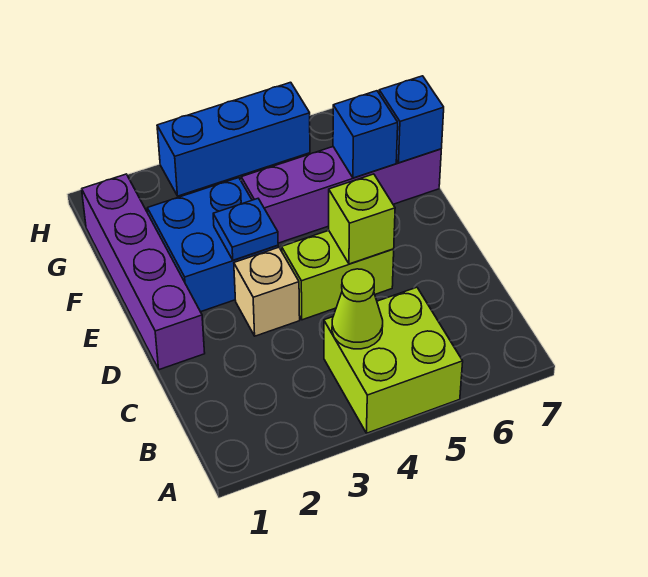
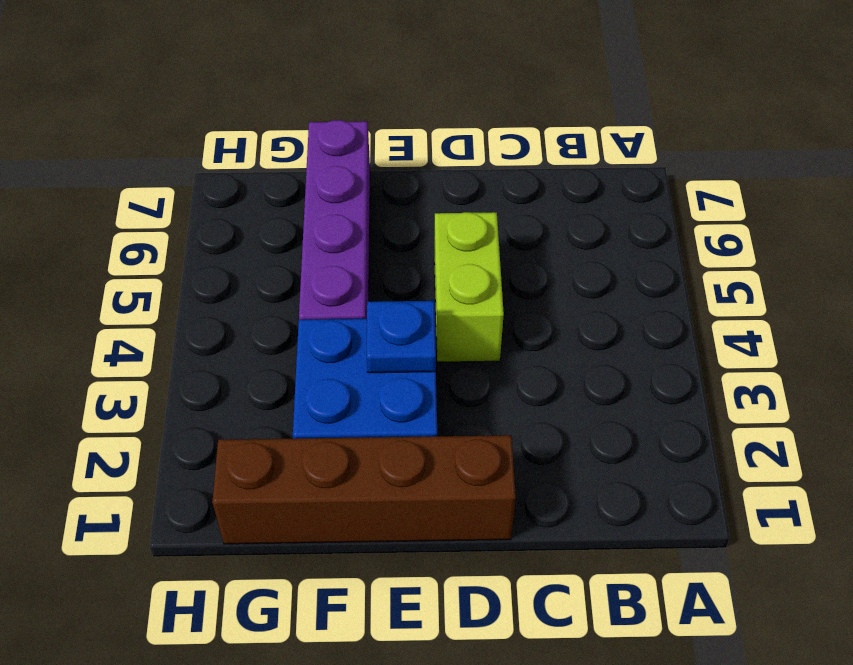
brown brick D1:G1 level 1 -> purple brick D1:G1 level 1
none -> lime brick A4:B5 level 1
none -> tan brick D3 level 1
none -> blue brick H3:H5 level 1

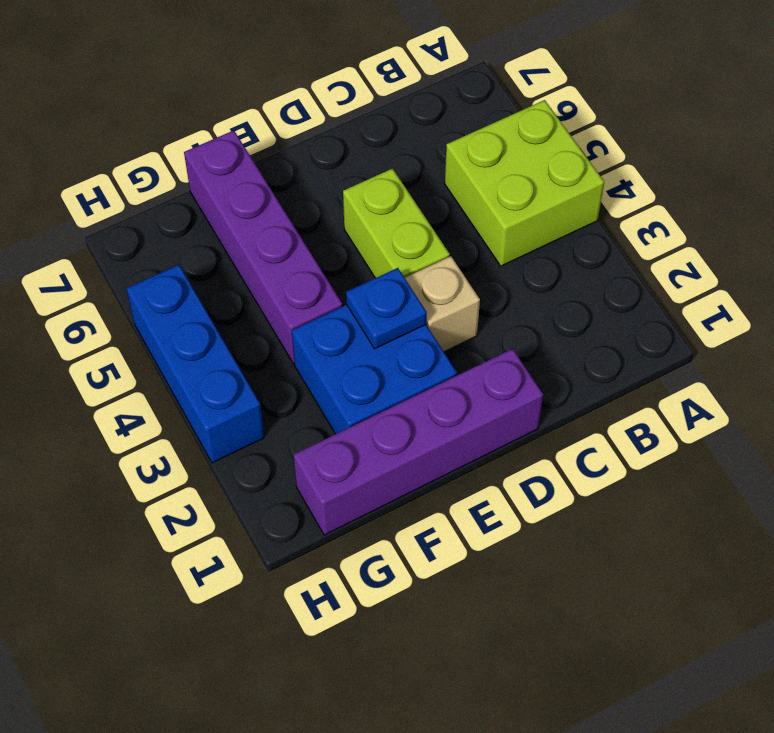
none -> lime cone B4 level 2
none -> lime brick D5 level 2
none -> blue brick F6 level 2

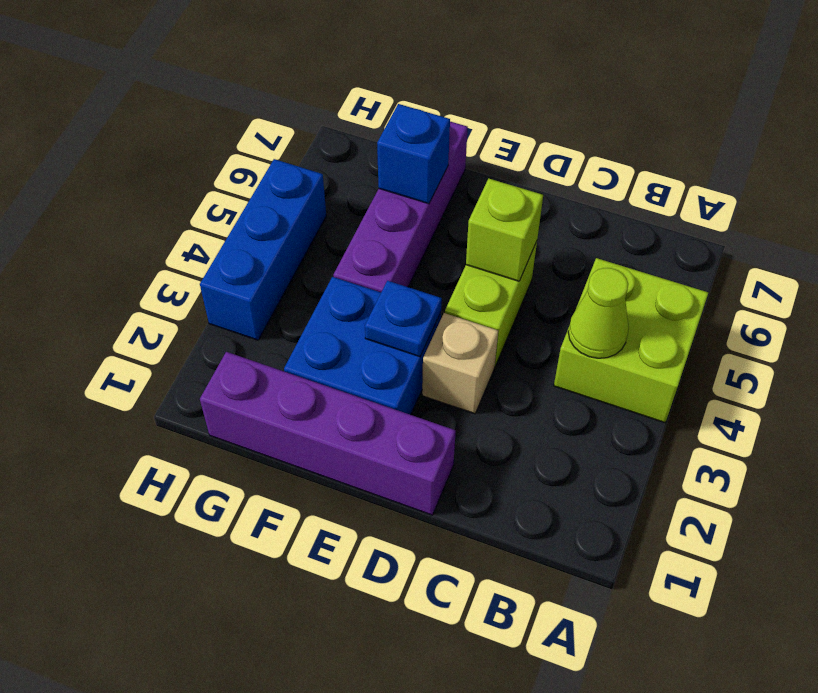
none -> blue brick F7 level 2

